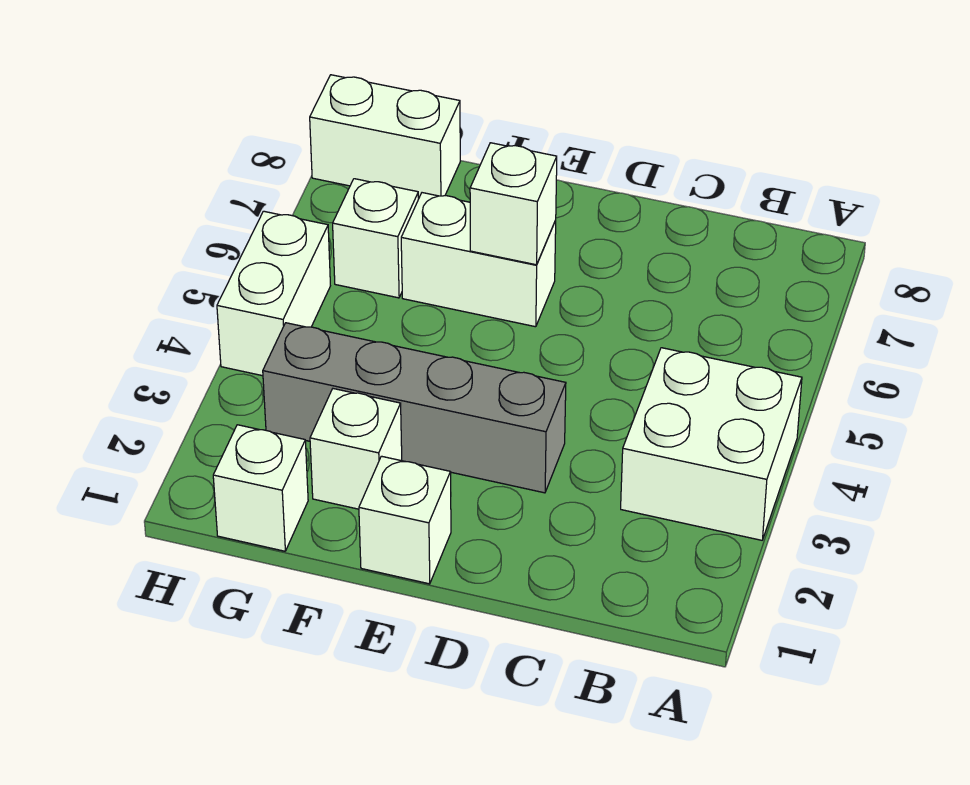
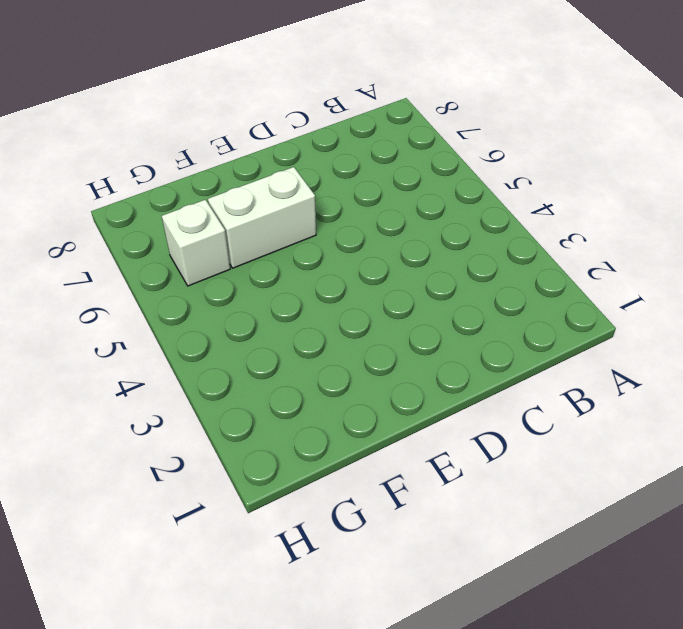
none -> white brick A3:B4 level 1
none -> grey brick D3:G3 level 1

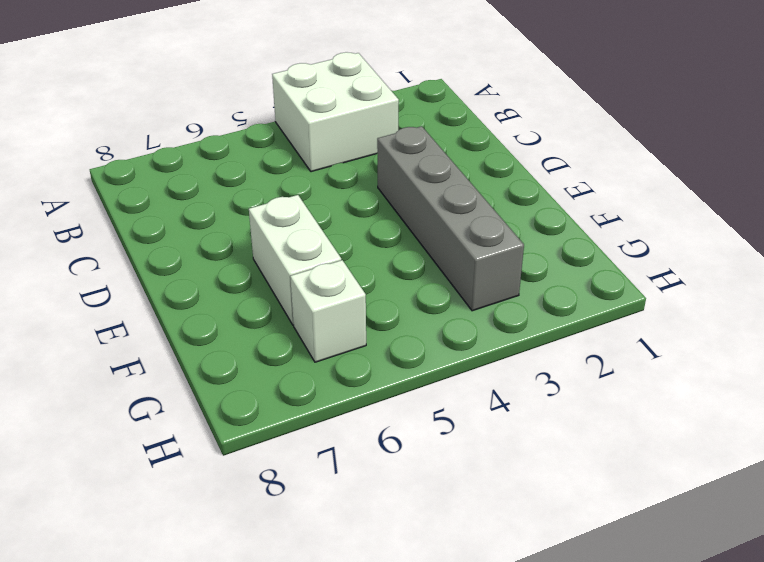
none -> white brick E1 level 1
none -> white brick F2 level 1

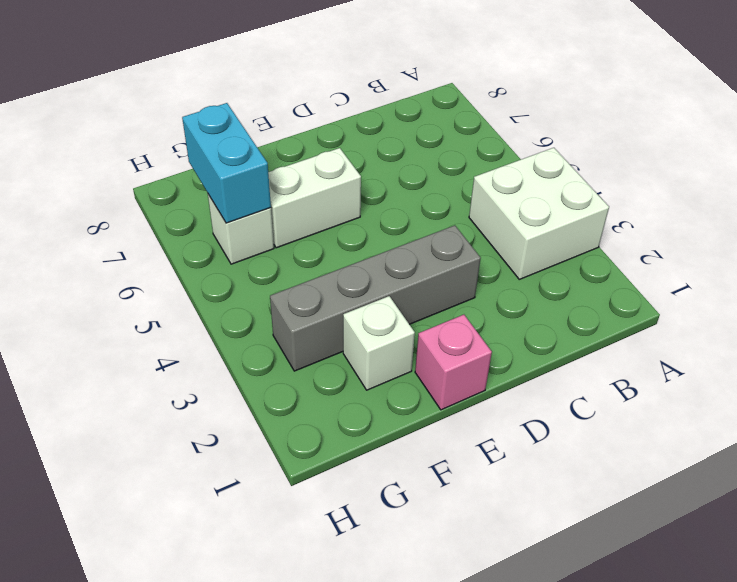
pink brick E1 level 1 -> white brick E1 level 1
cyan brick G6:G7 level 2 -> none
none -> white brick G1 level 1
none -> white brick G8:H8 level 1

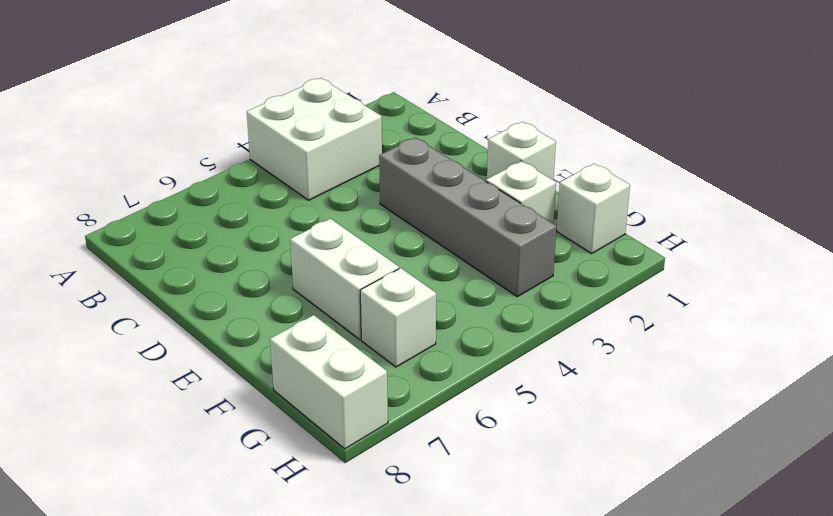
none -> white brick H4:H5 level 1
none -> white brick E6 level 2

